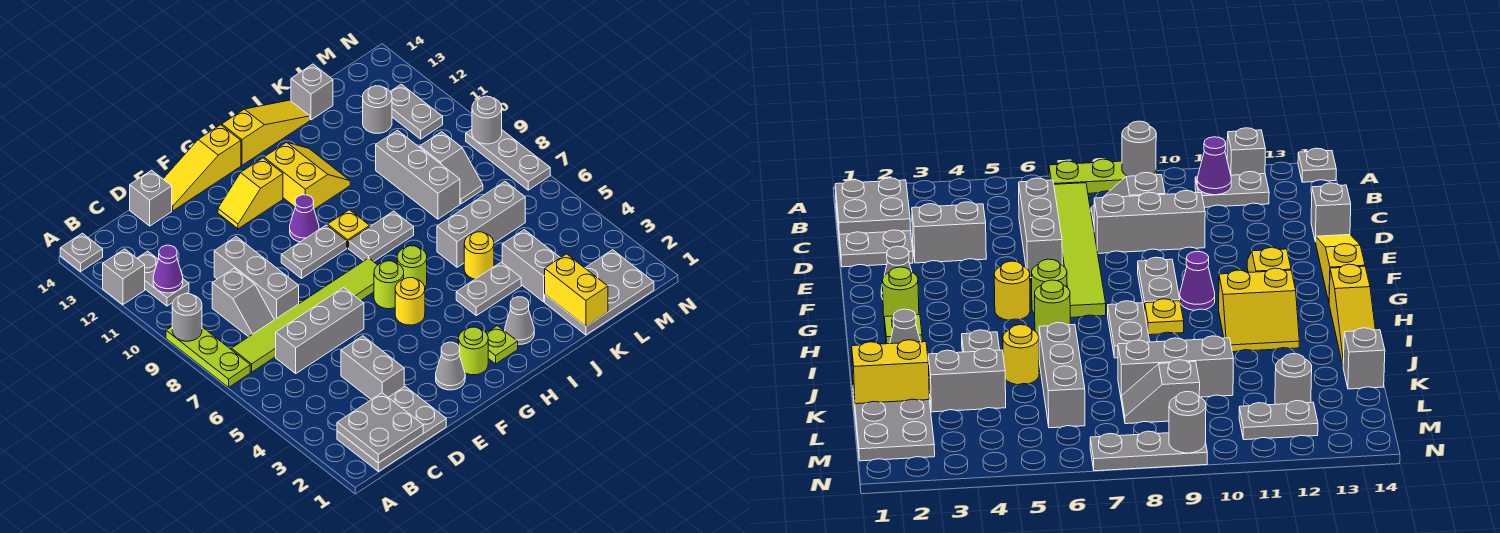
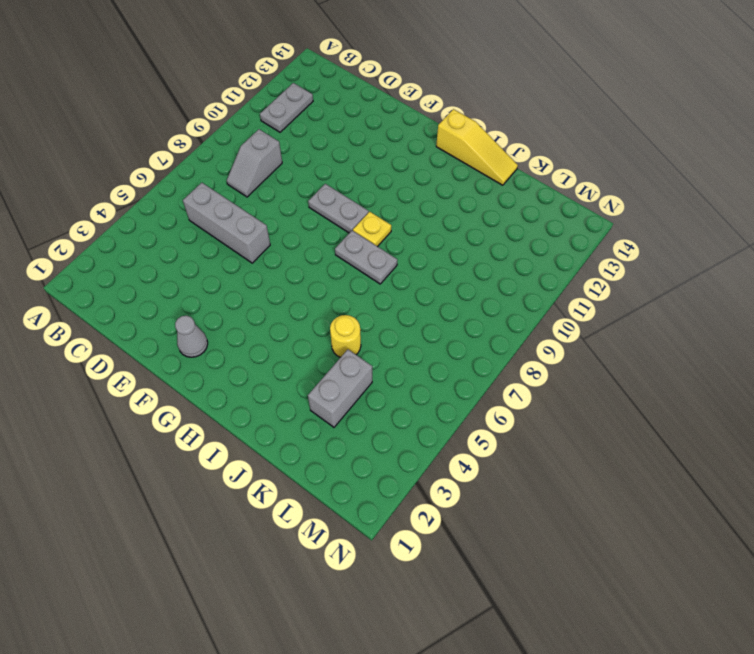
none -> lime plate A7:A9 level 1
none -> grey brick A12 level 1
none -> grey plate A14 level 1
none -> grey plate B1:D2 level 1

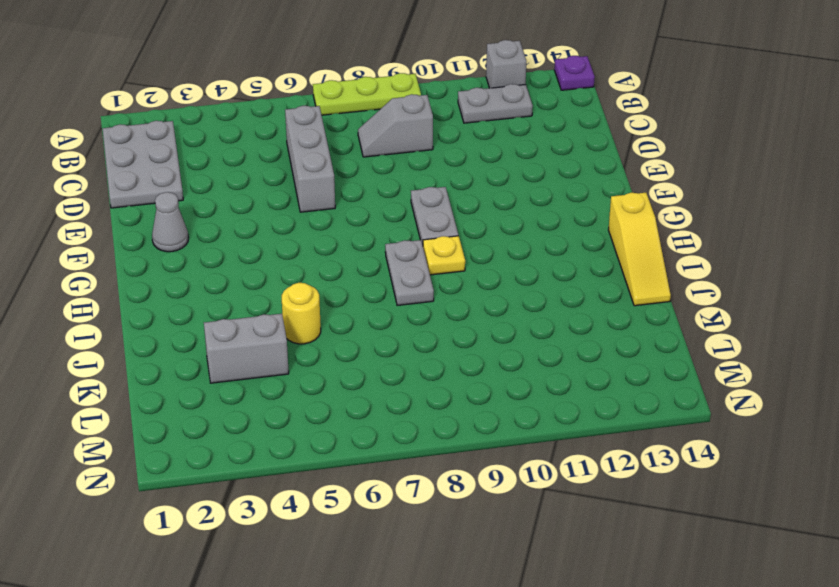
purple plate A14 level 1 -> grey plate A14 level 1
none -> lime tile B7:G7 level 1
none -> grey brick D3:D4 level 1
none -> grey brick D8:D10 level 1
none -> grey brick D14 level 1

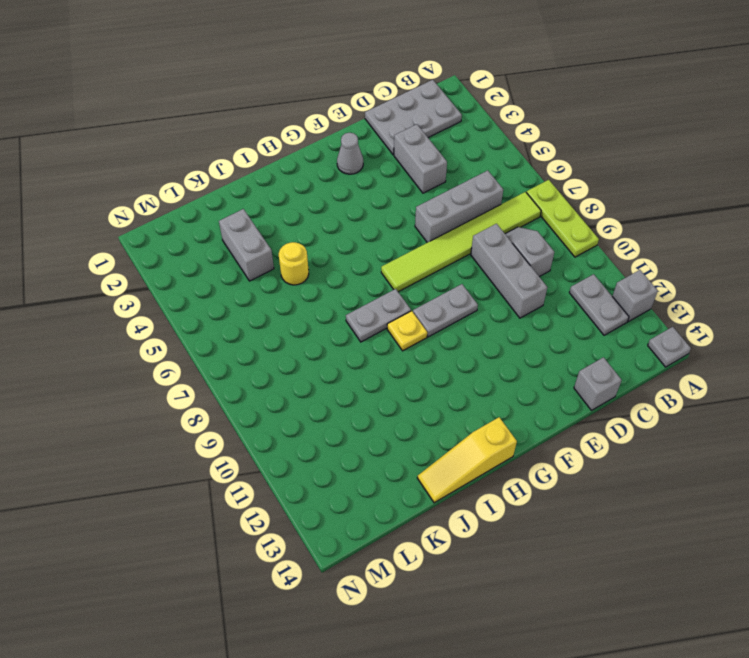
none -> yellow slope E14:G14 level 1 top G
none -> yellow slope F12:G12 level 1 top G
none -> lime round brick G2 level 1
none -> yellow round brick G5 level 1

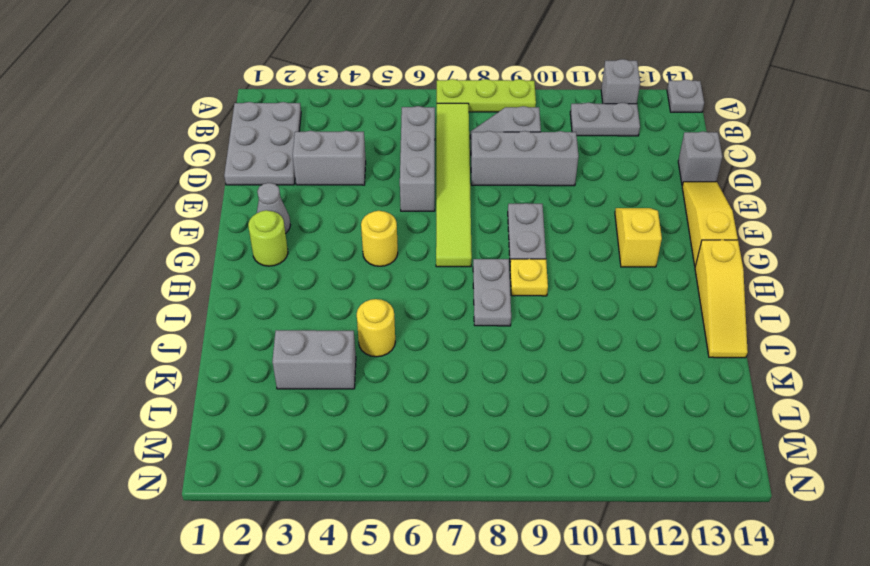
none -> lime round brick G6 level 1
none -> purple cone G10 level 1
none -> lime plate H2 level 1
none -> lime round brick H6 level 1

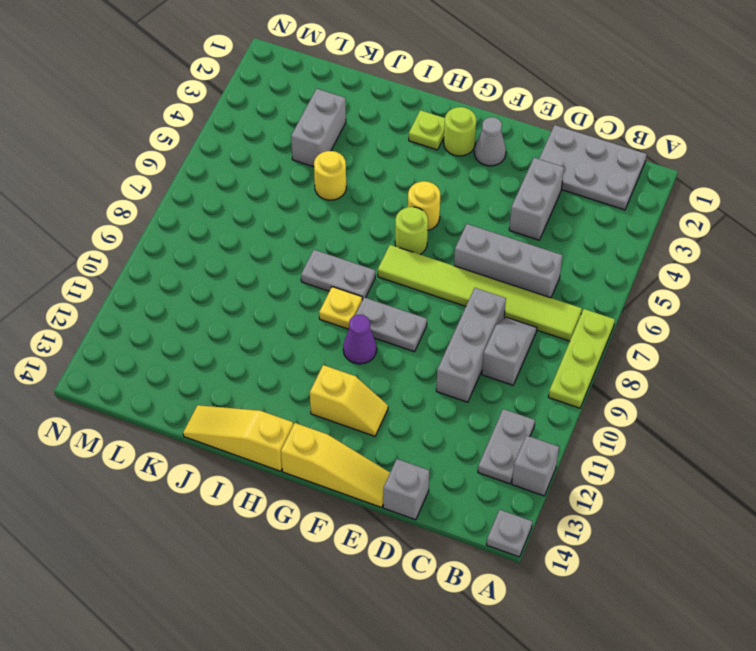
none -> lime round brick H6 level 1
none -> yellow slope H11:I12 level 1 top H
none -> grey cone I2 level 1
none -> grey plate I4:J4 level 1

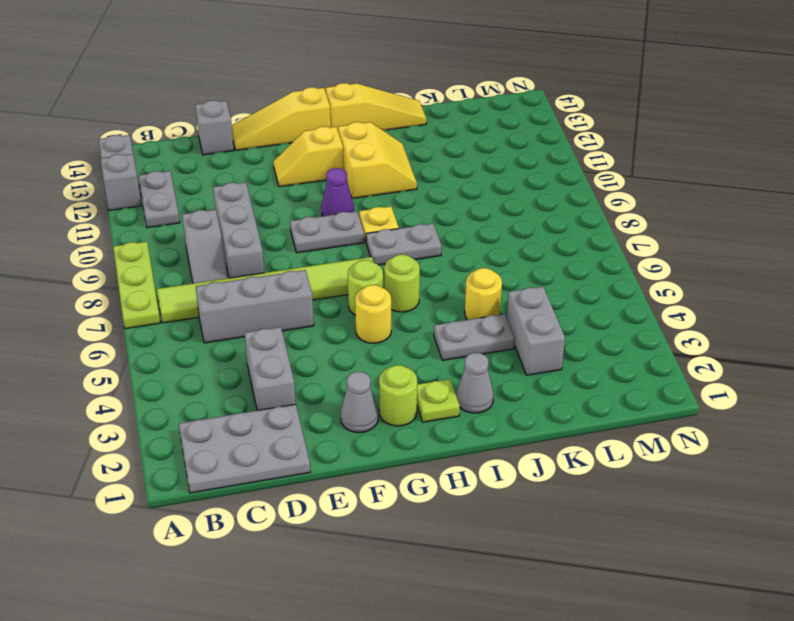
none -> grey brick J6:L6 level 1
none -> grey plate K1:M2 level 1
none -> grey brick K8:K10 level 1
none -> grey brick K14 level 1

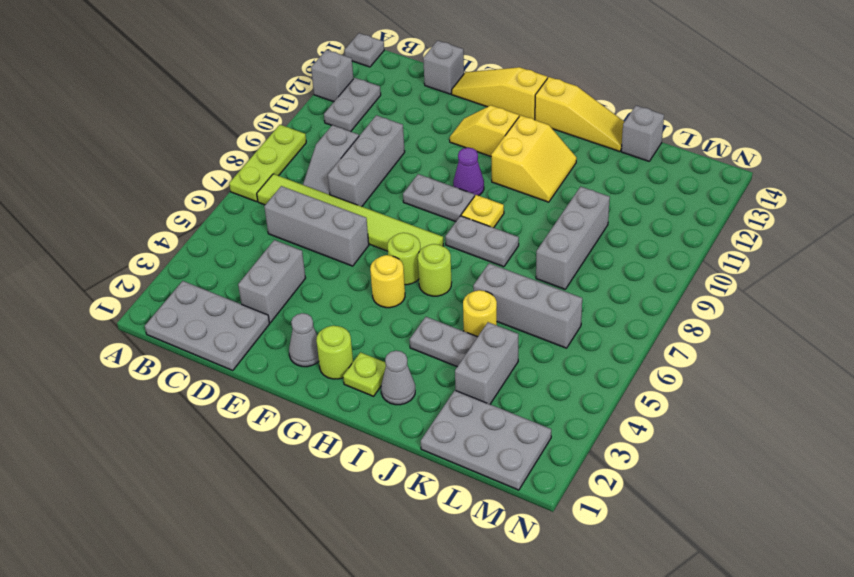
none -> grey slope L8:L9 level 1 top 9
none -> grey round brick L12 level 1
none -> grey plate M11:M12 level 1
none -> grey plate N7:N9 level 1

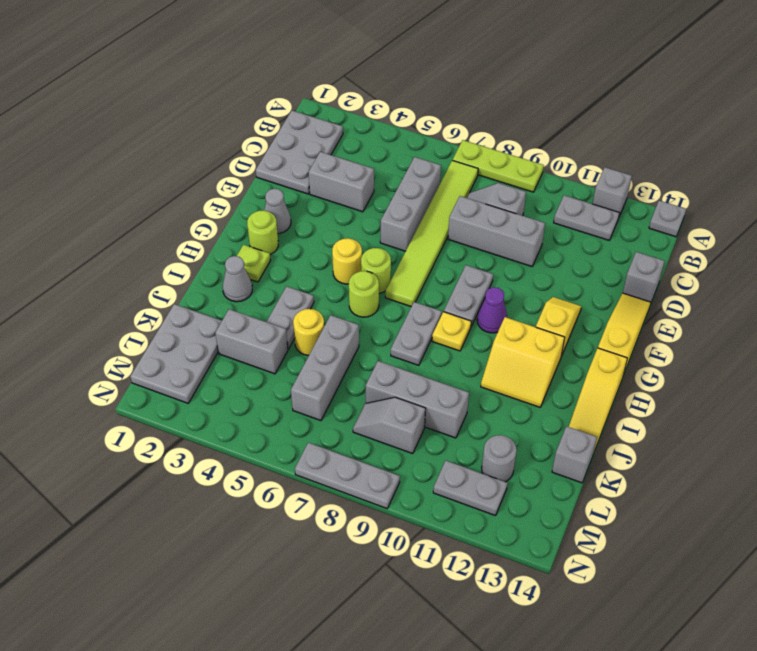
none -> grey round brick A9 level 2
none -> grey plate B1:C2 level 2
none -> purple cone B11 level 2
none -> yellow brick K1:K2 level 2

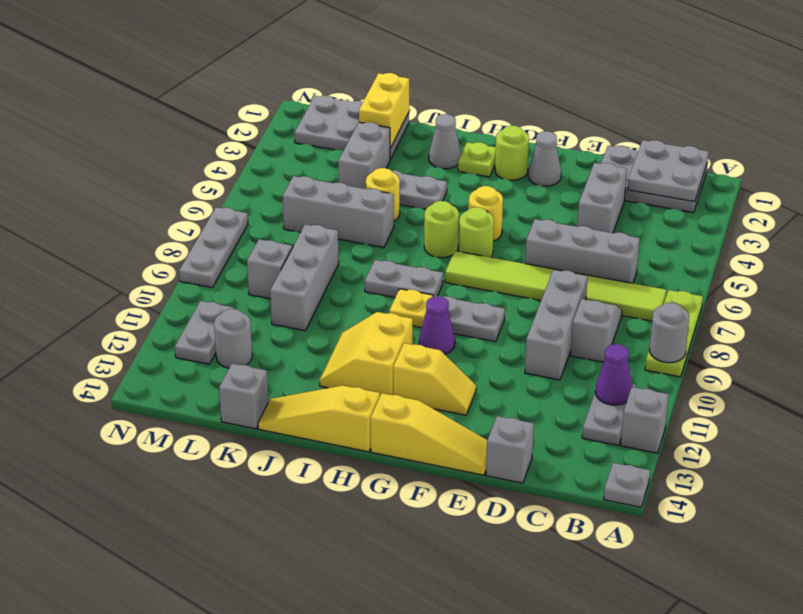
none -> grey round brick N9 level 2

